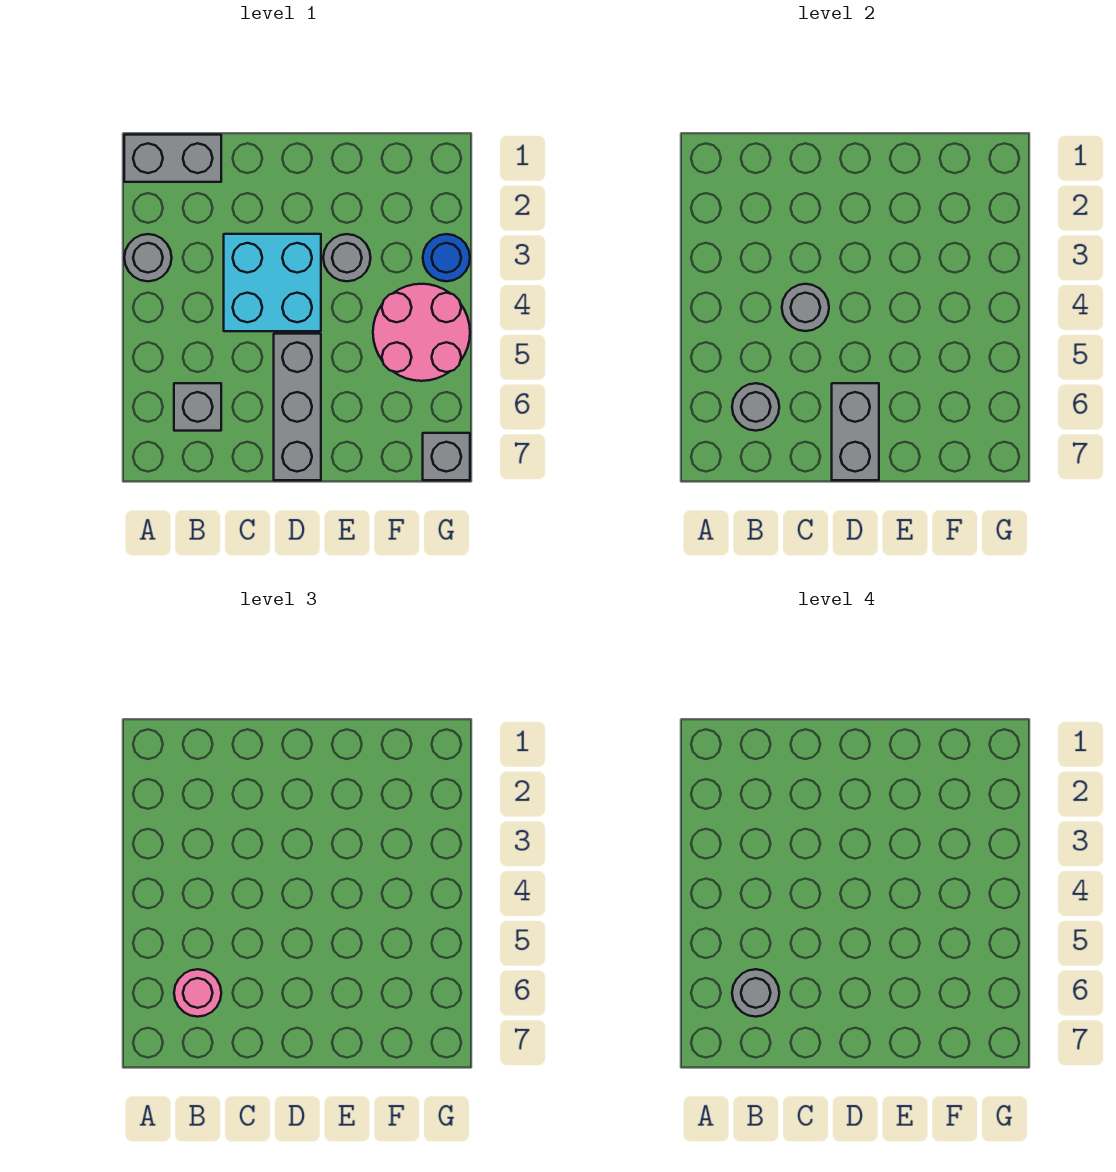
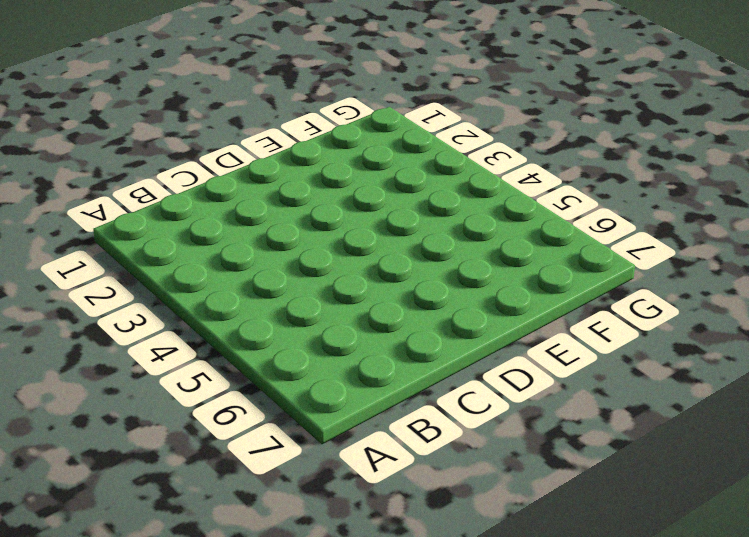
none -> grey brick A1:B1 level 1
none -> grey round brick A3 level 1
none -> grey brick B6 level 1

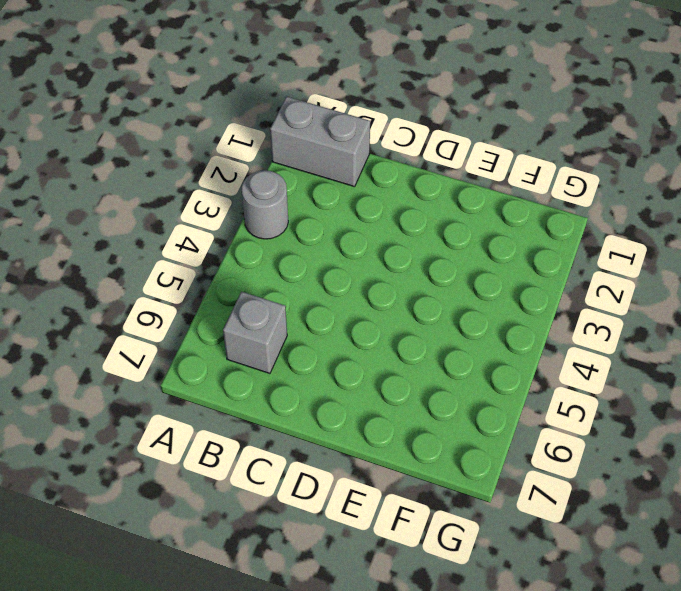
none -> cyan brick C3:D4 level 1
none -> grey brick D5:D7 level 1
none -> grey round brick E3 level 1

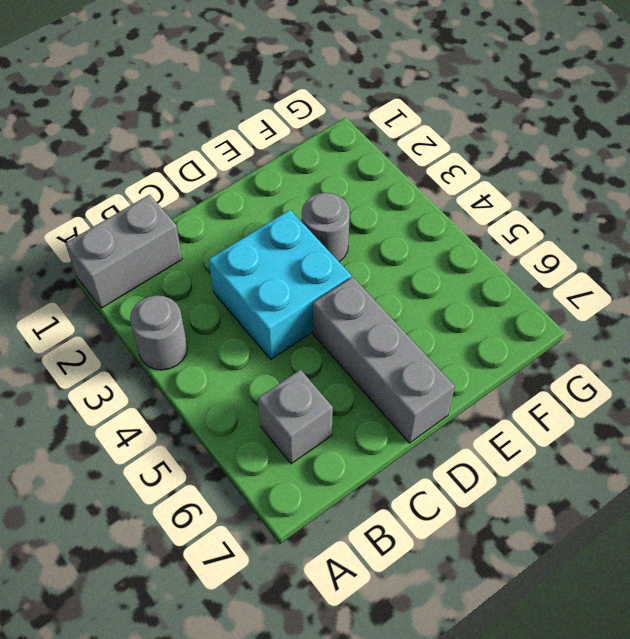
none -> pink round brick F4:G5 level 1
none -> blue round brick G3 level 1
none -> grey brick G7 level 1

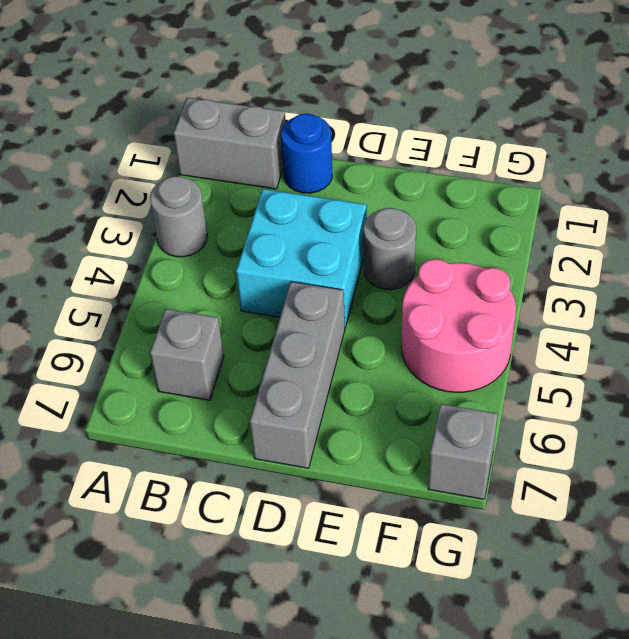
blue round brick C1 level 1 -> blue round brick G3 level 1
none -> grey round brick B6 level 2
none -> grey round brick C4 level 2
none -> grey brick D6:D7 level 2

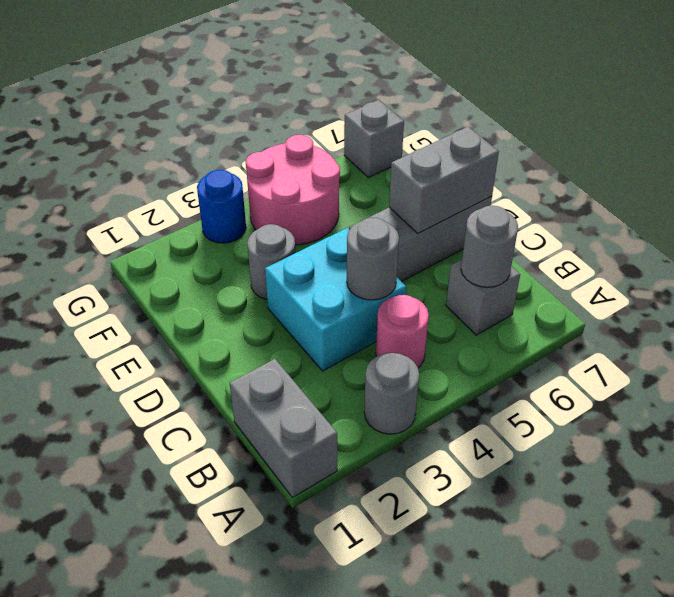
pink round brick B4 level 1 -> pink round brick B6 level 3
none -> grey round brick B6 level 4

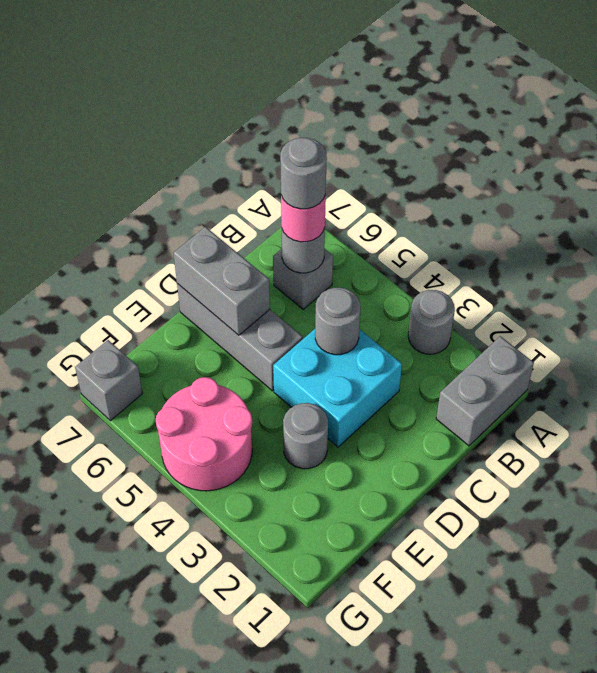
none -> blue round brick G3 level 1

